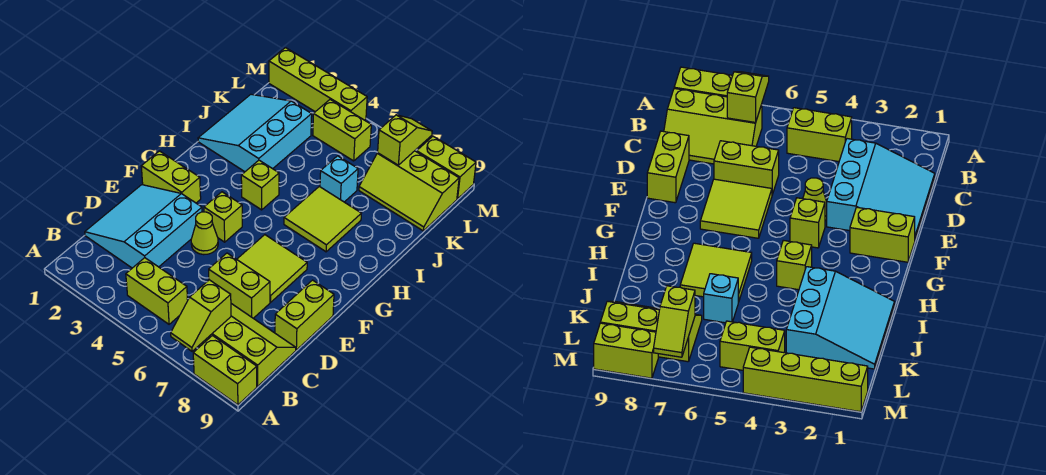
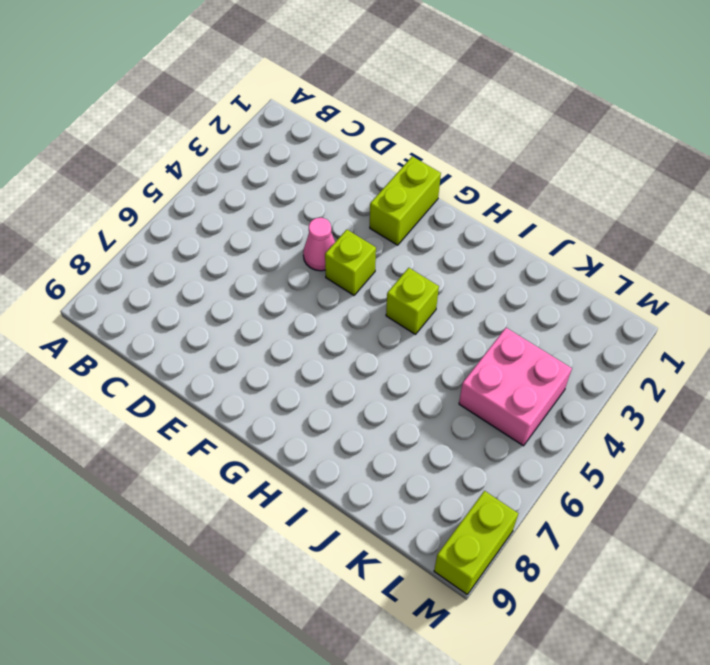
pink cone E4 level 1 -> lime cone E4 level 1
pink brick K4:L5 level 1 -> lime brick L4:L5 level 1
none -> lime brick A8:A9 level 1
none -> lime brick B4:B5 level 1
none -> lime slope B7:C9 level 1 top B

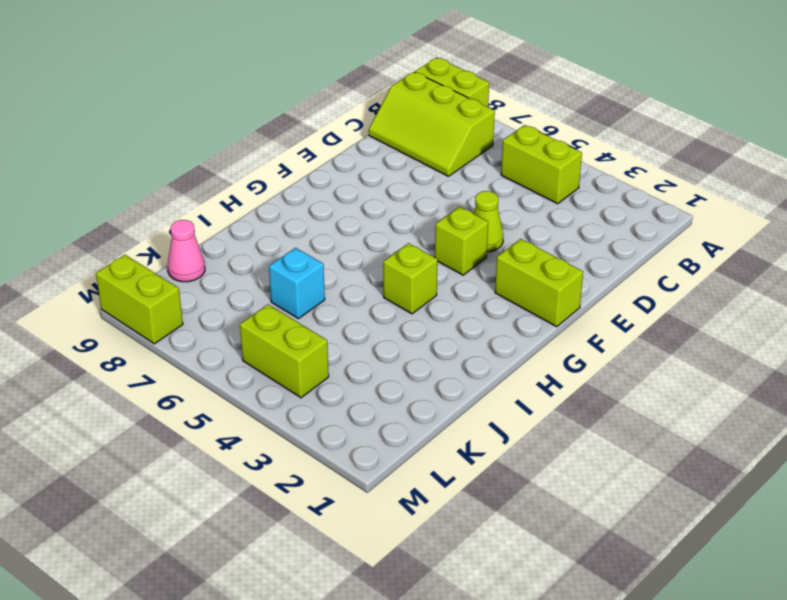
pink cone K9 level 1 -> lime slope K7:L9 level 1 top L
none -> cyan slope C1:E3 level 1 top 3
none -> lime brick D6:D7 level 1
none -> lime brick D9:E9 level 1

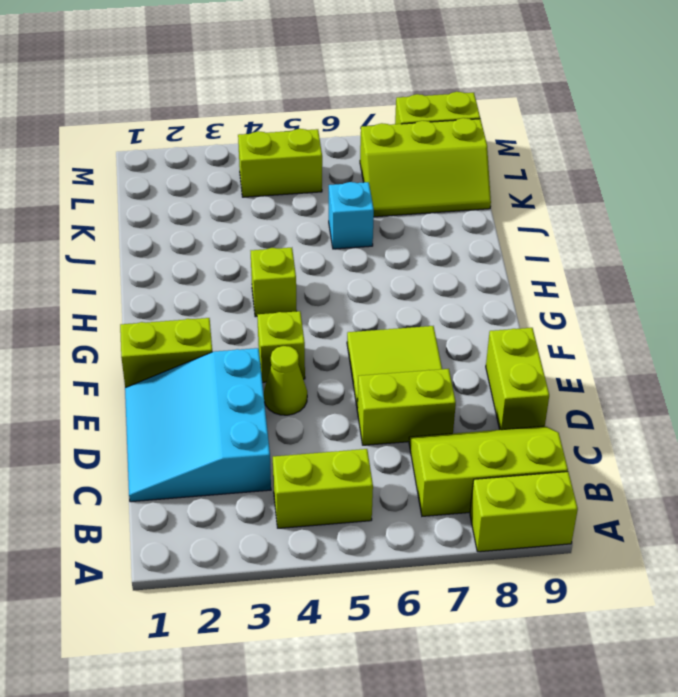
none -> lime tile H6:I7 level 1
none -> cyan slope I1:K3 level 1 top 3
none -> lime brick M1:M4 level 1

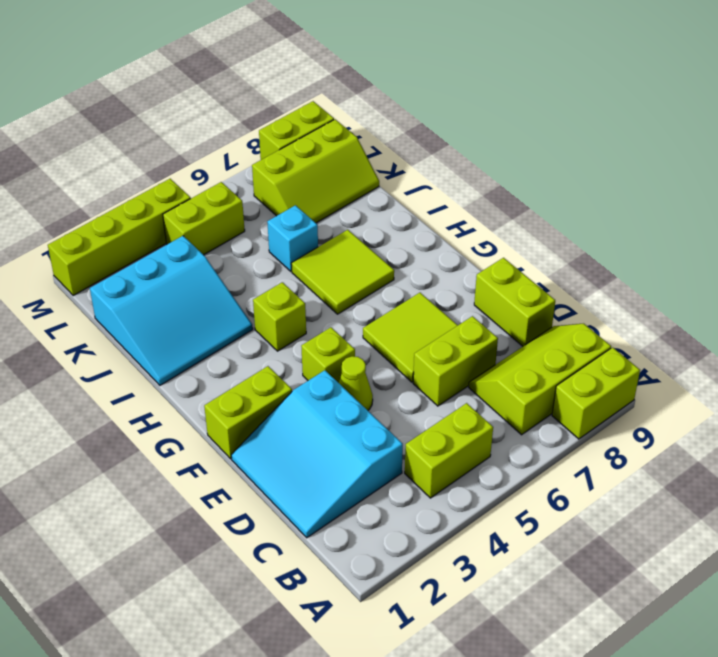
cyan slope I1:K3 level 1 top K -> cyan slope I1:K3 level 1 top 3
none -> lime slope A7:B7 level 2 top B
none -> lime slope L7:M7 level 2 top L

